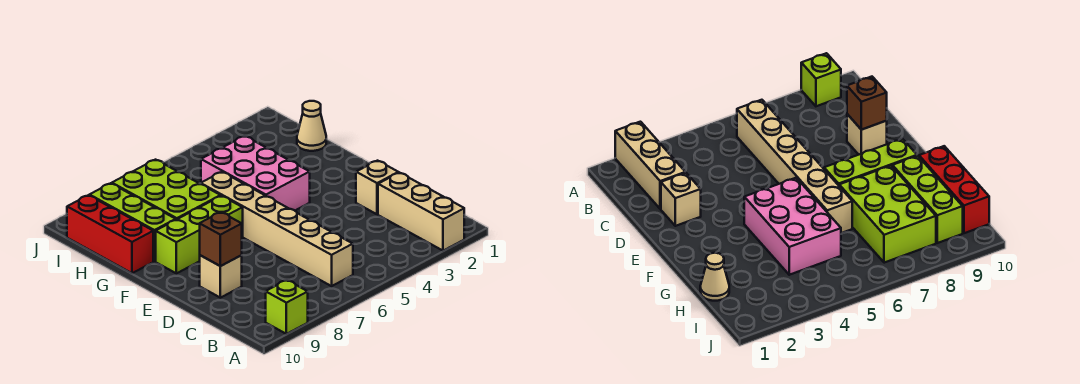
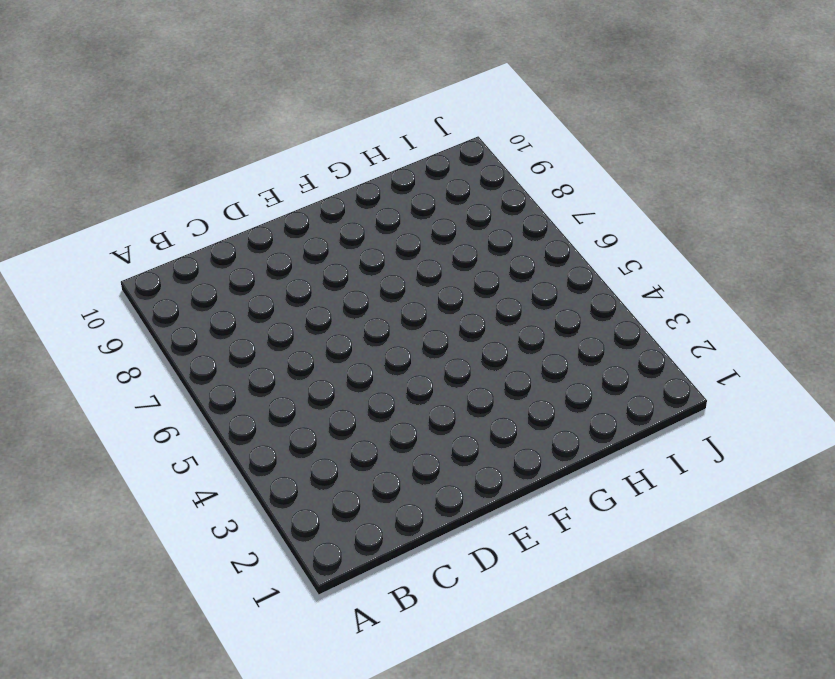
none -> tan brick A2:C2 level 1
none -> lime brick A9 level 1
none -> tan brick B6:G6 level 1

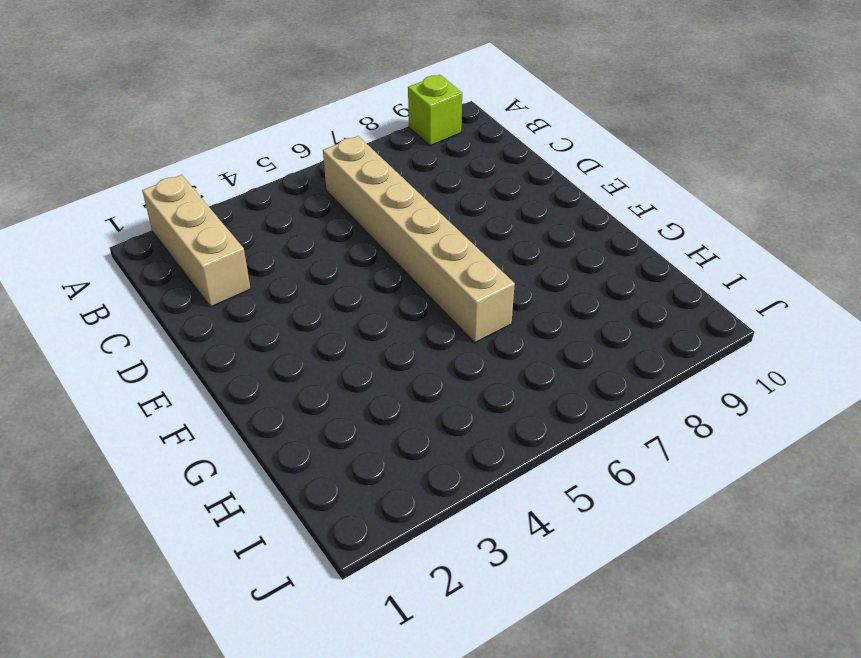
none -> tan brick D2 level 1
none -> tan brick D9 level 1
none -> pink brick F4:H5 level 1

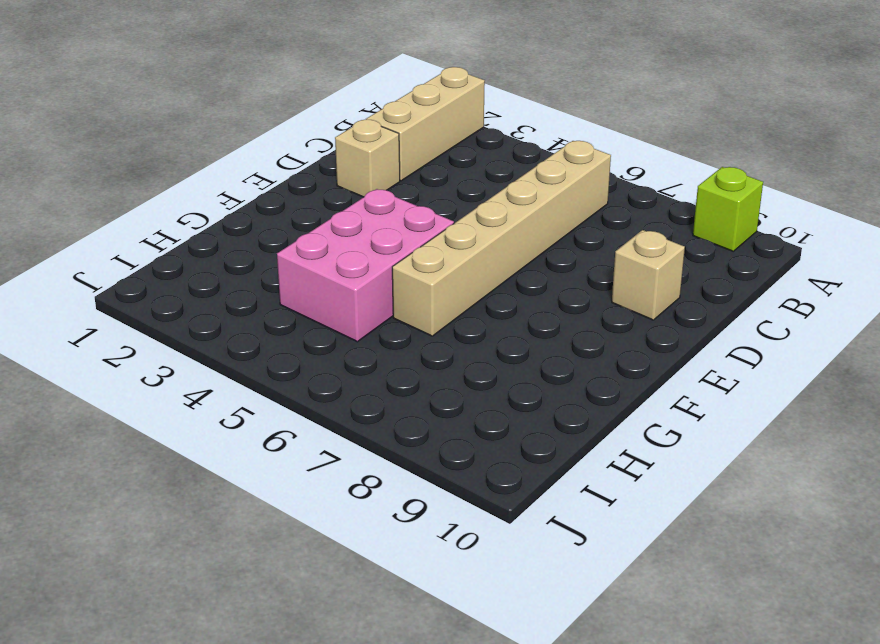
none -> lime brick F7:F9 level 1
none -> lime brick G7:I8 level 1
none -> lime brick G9:I9 level 1

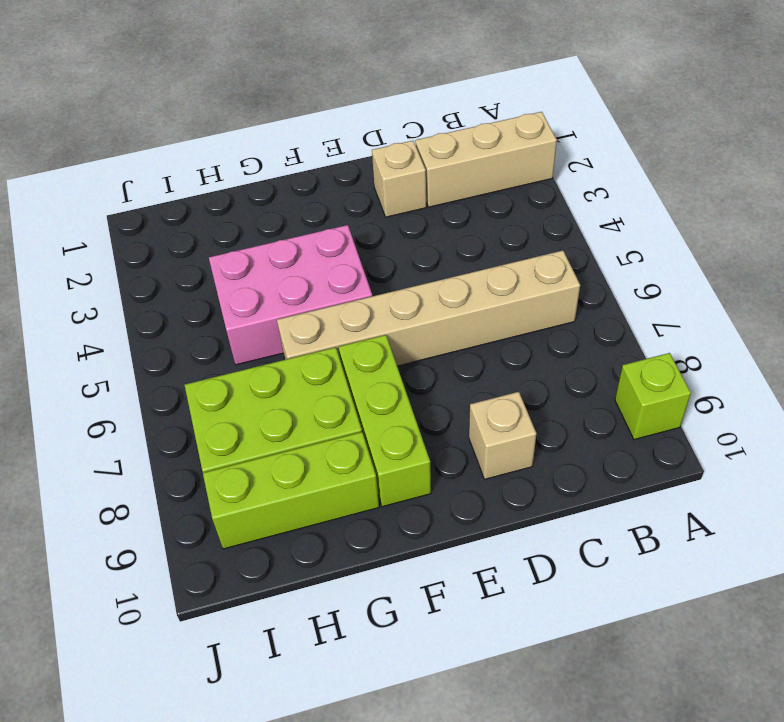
none -> red brick G10:I10 level 1
none -> tan cone H1 level 1
none -> brown brick D9 level 2

